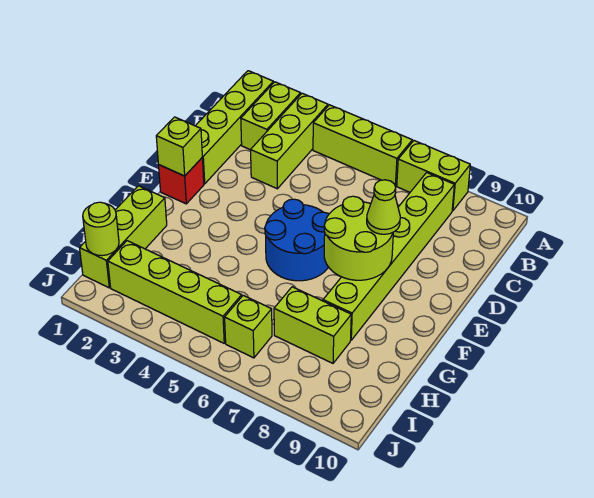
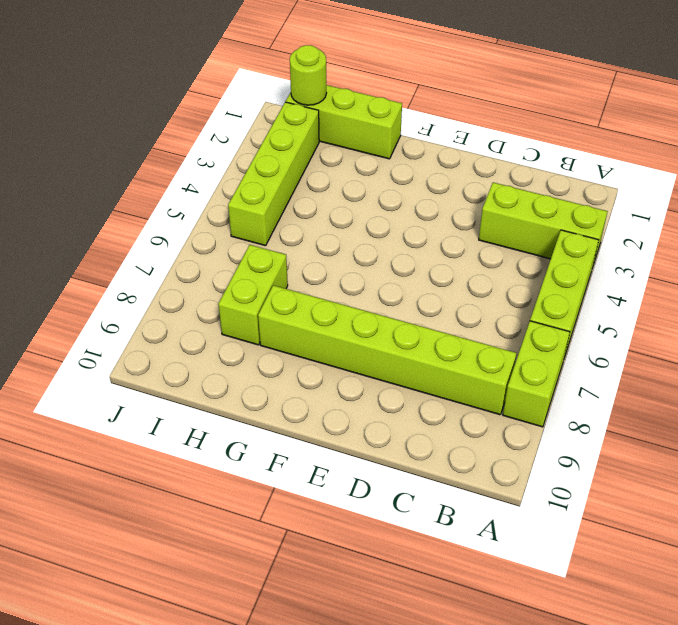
none -> lime brick A1:D1 level 1
none -> lime brick A2:B2 level 1
none -> red brick E1 level 1

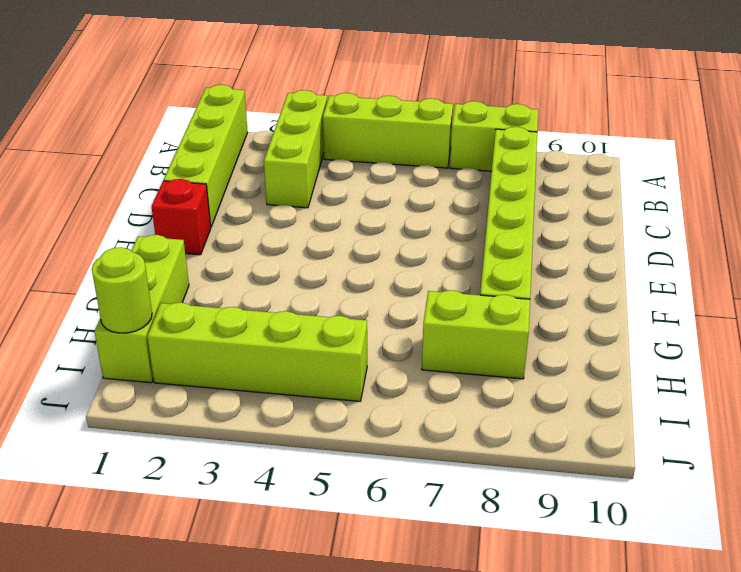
none -> lime brick A2:B2 level 1
none -> blue round brick E5:F6 level 1
none -> lime brick I6 level 1

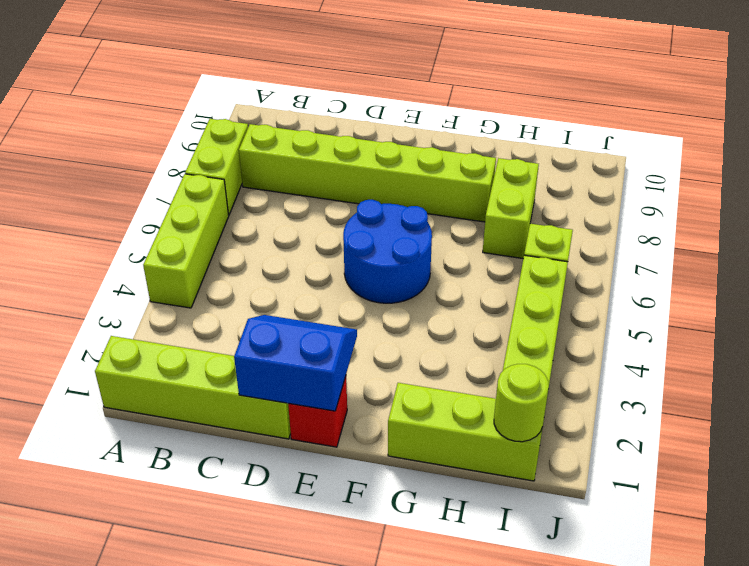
blue slope D1:E2 level 2 top 1 -> lime brick E1 level 2
none -> lime brick A2:B2 level 1
none -> lime brick A3:C3 level 1
none -> lime round brick E7:F8 level 2

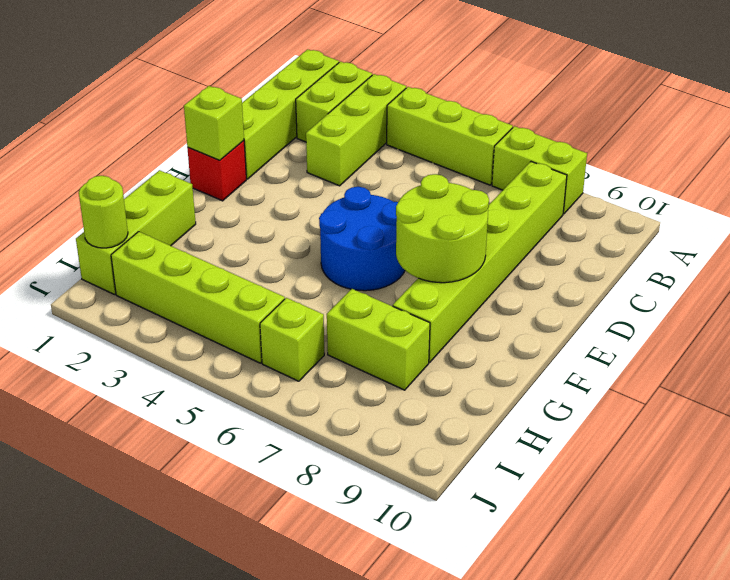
none -> lime cone E8 level 3

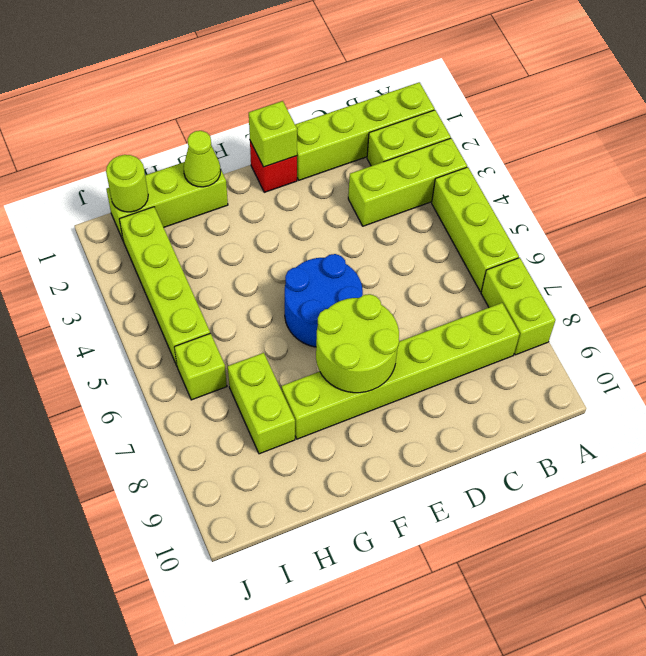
lime cone G1 level 2 -> lime cone E8 level 3

